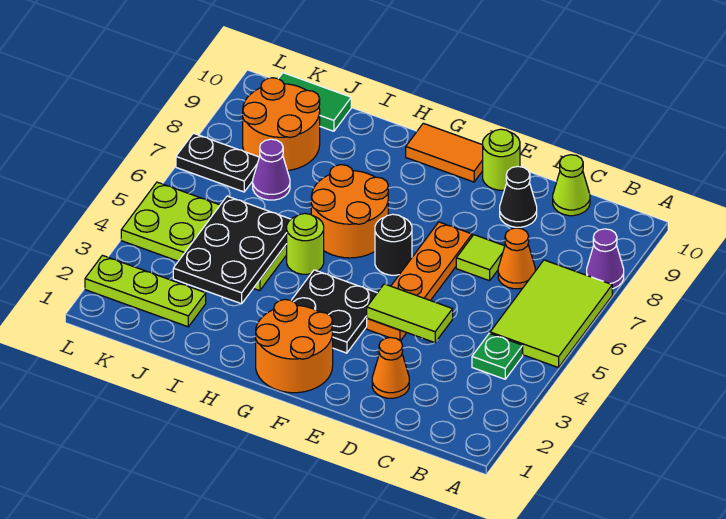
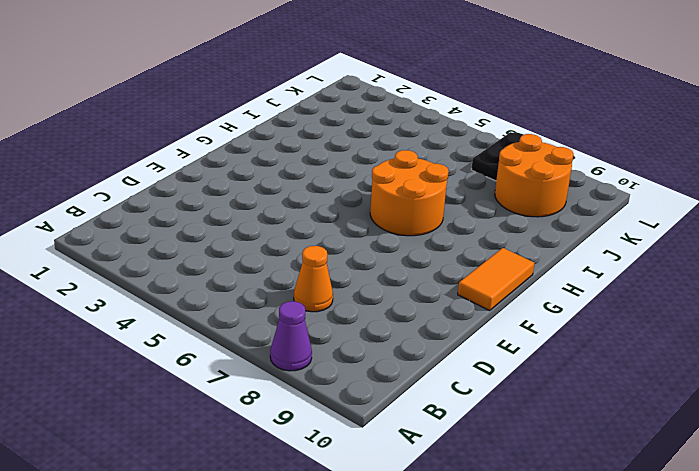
none -> lime tile A5:B7 level 1
none -> green plate B4 level 1
none -> lime cone C10 level 1

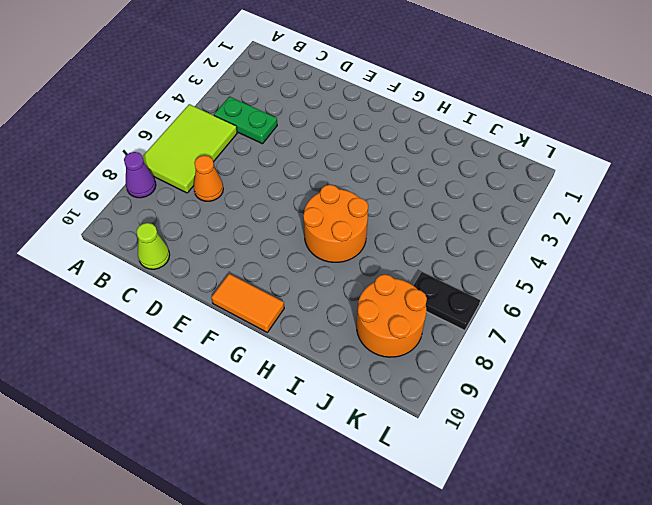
green plate B4:C4 level 1 -> green plate B4 level 1
none -> orange cone D2 level 1
none -> lime tile D7 level 1
none -> black cone D9 level 1

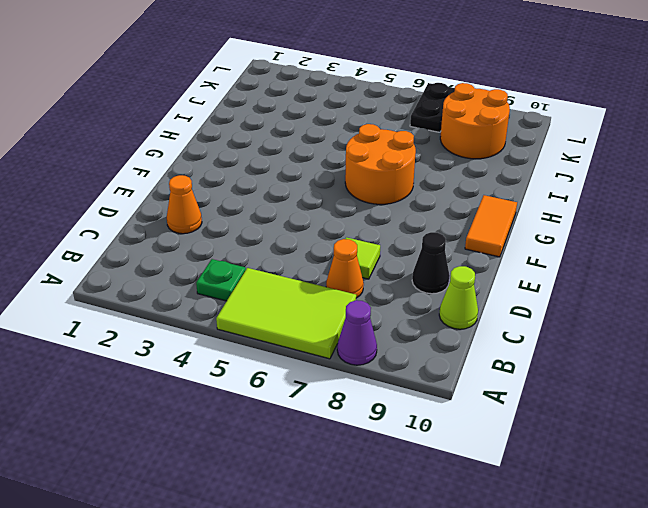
none -> orange plate E4:E7 level 1
none -> lime round brick E10 level 1
none -> orange round brick F1:G2 level 1

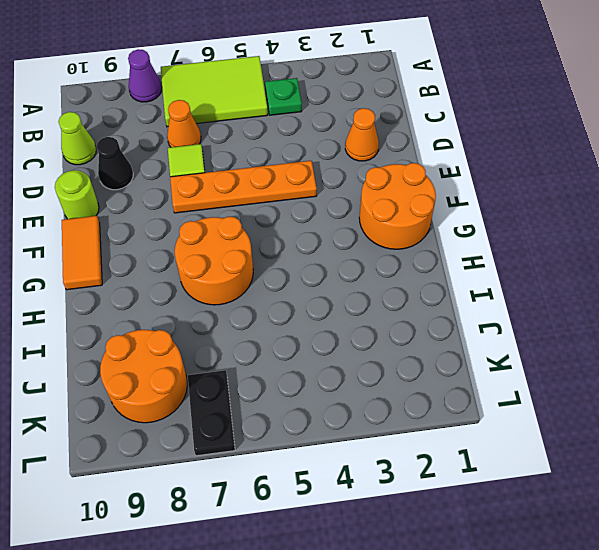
none -> black plate F3:G4 level 1
none -> black round brick F6 level 1
none -> lime round brick H5 level 1

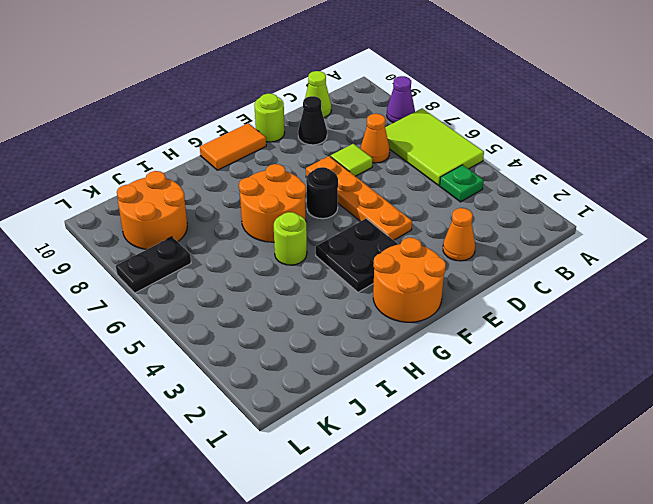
none -> lime plate I4:L5 level 1
none -> lime plate J2:L2 level 1
none -> purple cone J7 level 1

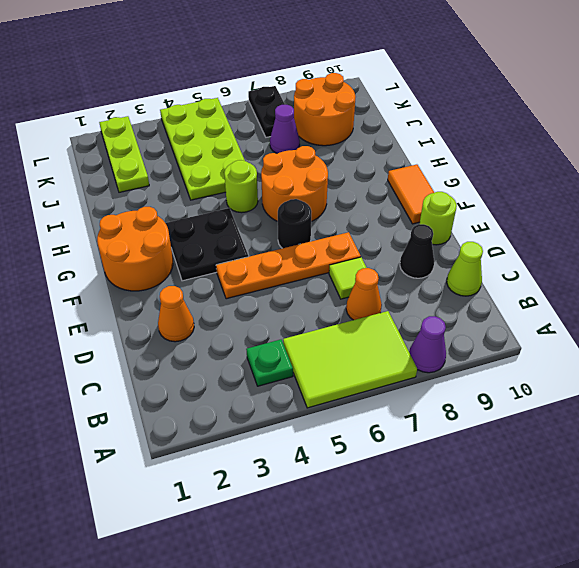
none -> green tile J10:K10 level 1
none -> lime tile D4:E4 level 2
none -> black plate I3:J5 level 2

